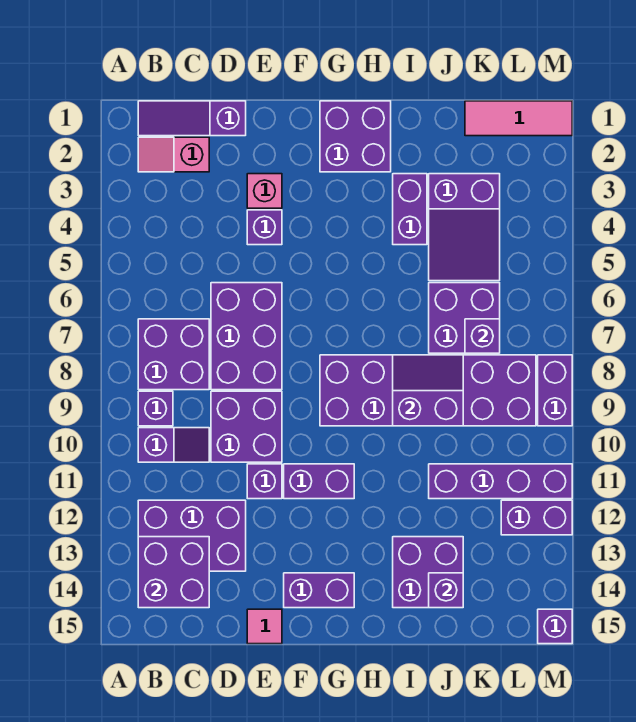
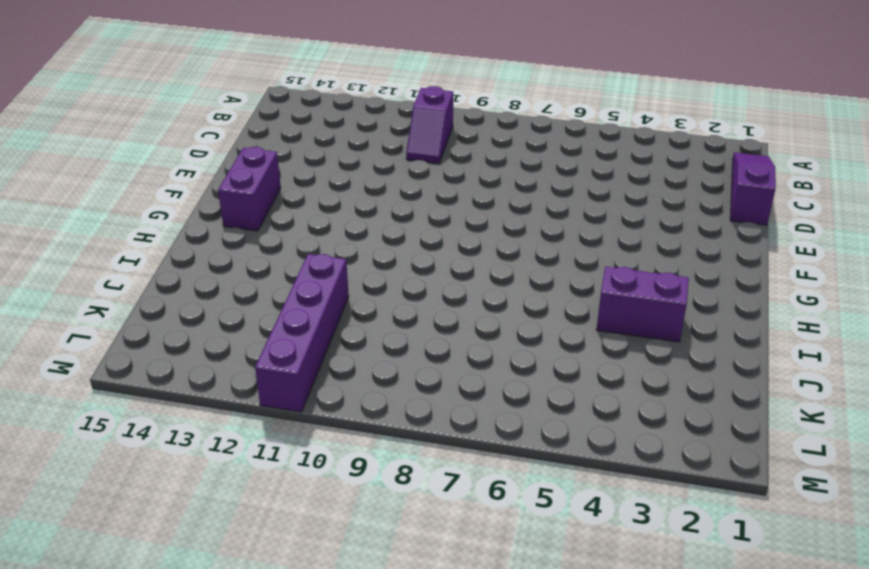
none -> pink slope B2:C2 level 1 top C
none -> purple brick B7:C8 level 1
none -> purple brick B9 level 1

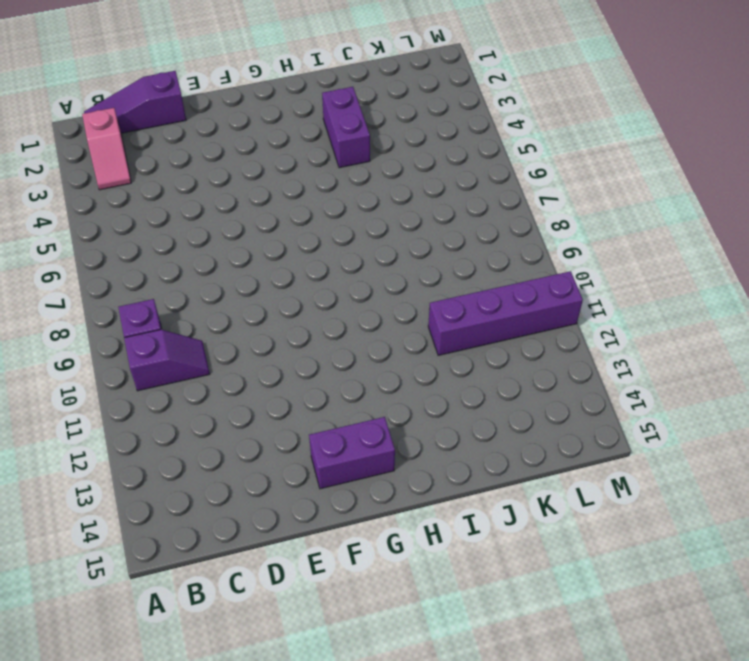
pink slope B2:B3 level 1 top 2 -> pink slope B2:C2 level 1 top C
none -> purple brick B7:C8 level 1
none -> purple brick B12:D13 level 1
none -> purple brick D6:E8 level 1

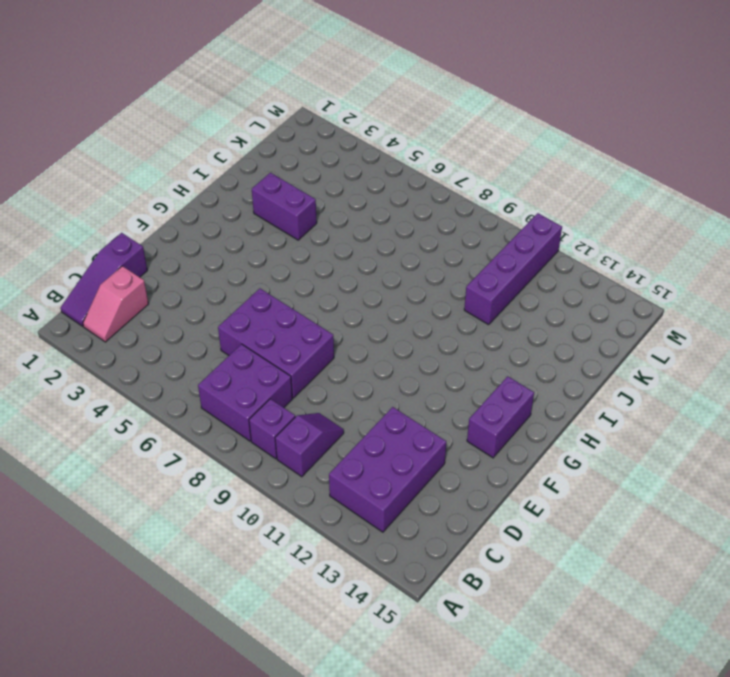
none -> purple brick D9:E10 level 1
none -> pink brick E3 level 1
none -> purple brick E4 level 1

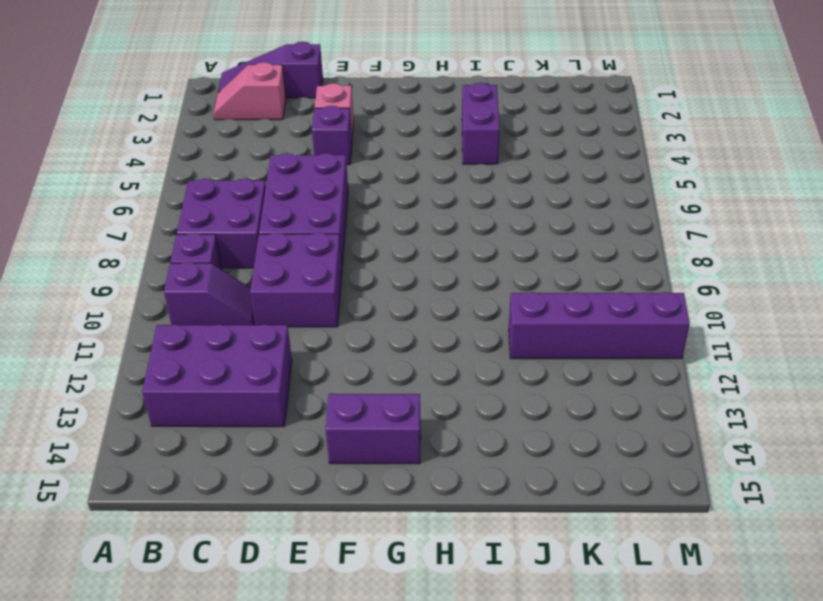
none -> purple brick E11 level 1
none -> pink tile E15 level 1
none -> purple brick F11:G11 level 1

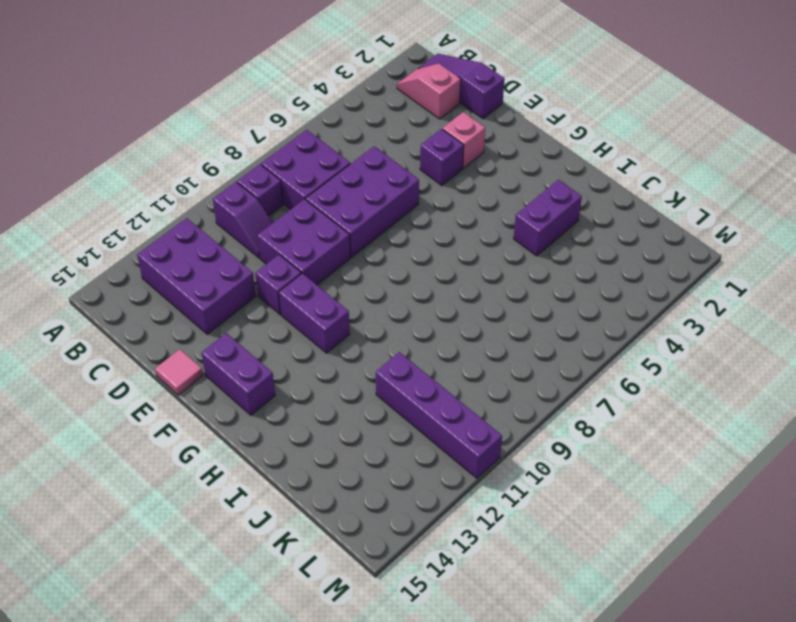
none -> purple brick G1:H2 level 1
none -> purple brick G8:L9 level 1
none -> purple brick I13:J14 level 1

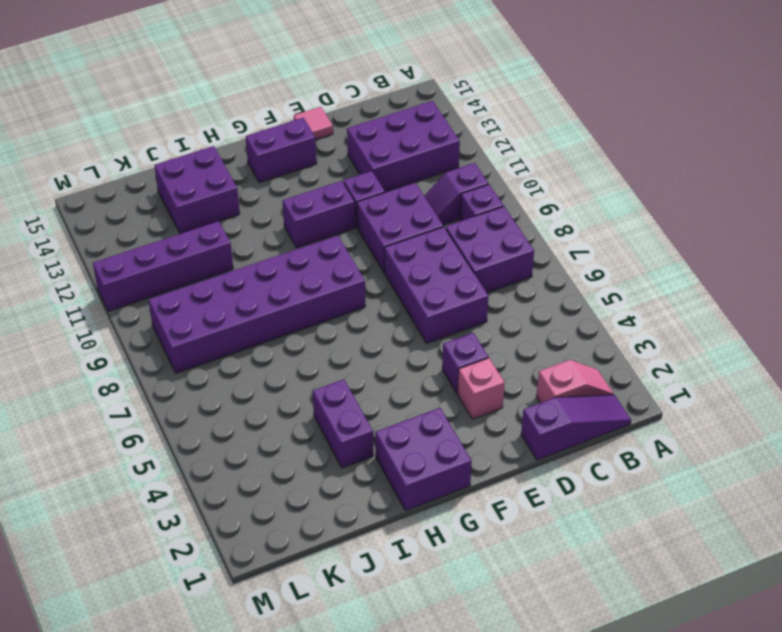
none -> purple slope J3:K5 level 1 top 3
none -> purple brick J6:K7 level 1
none -> pink tile K1:M1 level 1

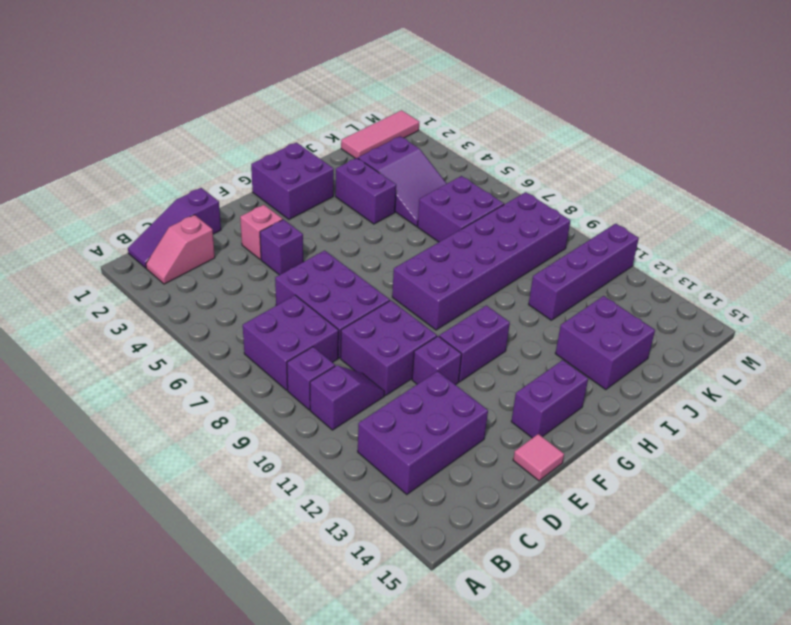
none -> purple brick L12:M12 level 1
none -> purple brick M8:M9 level 1
none -> purple brick M15 level 1

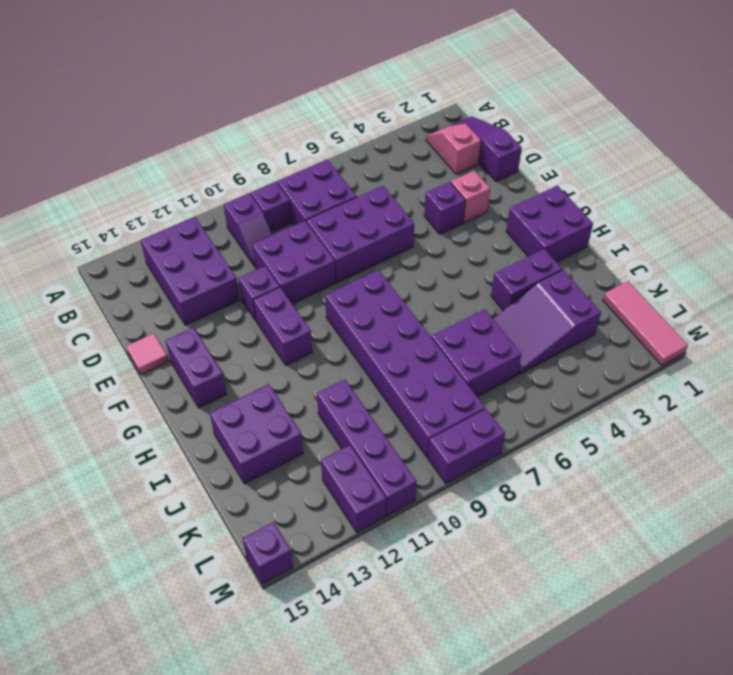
none -> purple brick B13:C14 level 2
none -> purple slope I8:J9 level 2 top 9
none -> purple brick J14 level 2

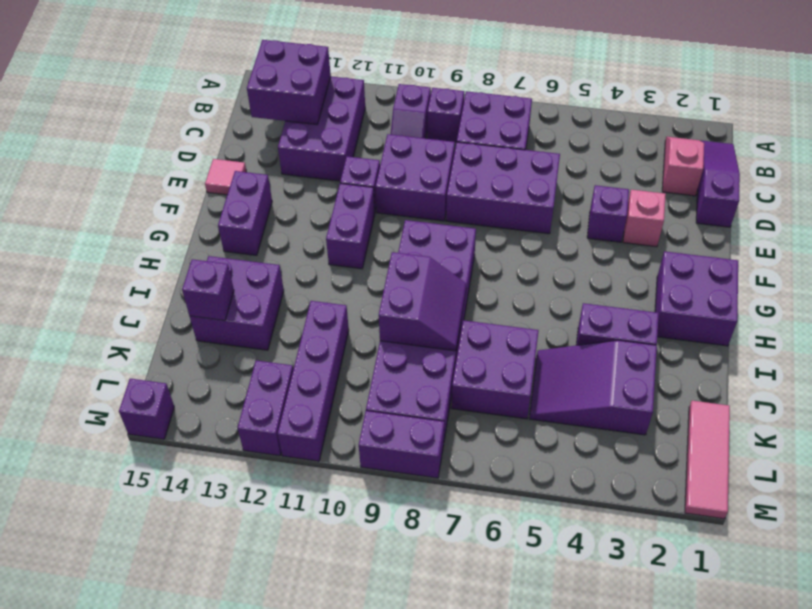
none -> purple brick K7 level 2

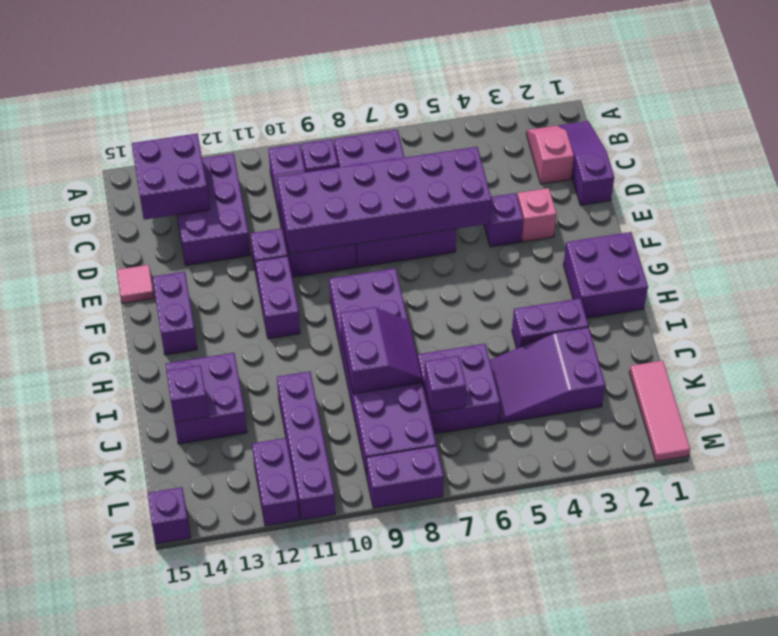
purple brick D5:E10 level 2 -> none

